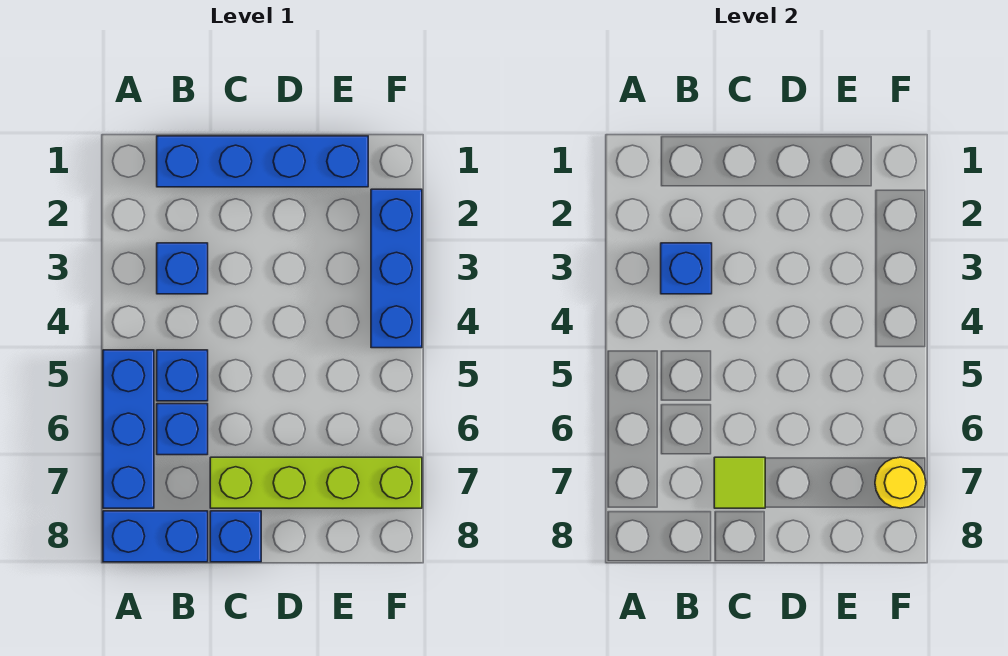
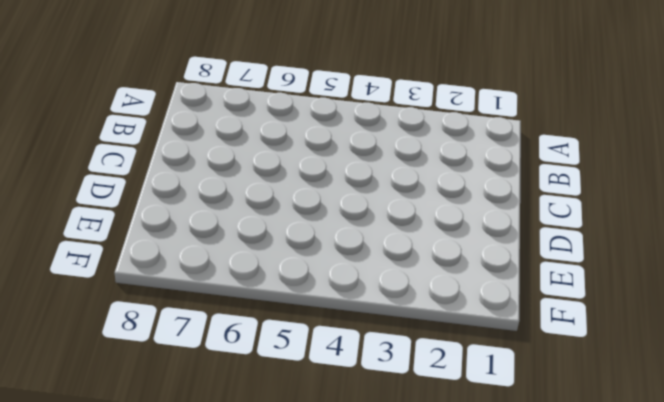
none -> blue brick A5:A7 level 1
none -> blue brick A8:B8 level 1
none -> blue brick B1:E1 level 1

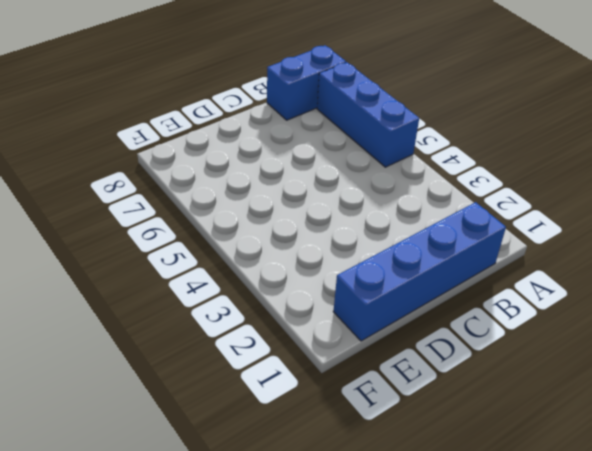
none -> blue brick B3 level 1
none -> blue brick B5 level 1
none -> blue brick B6 level 1

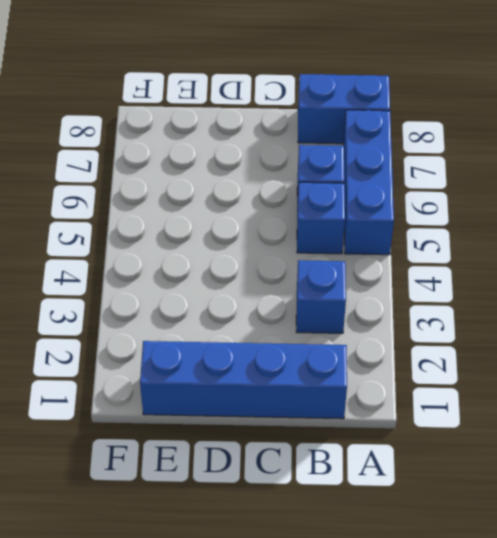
none -> lime brick C7:F7 level 1
none -> blue brick C8 level 1
none -> blue brick F2:F4 level 1

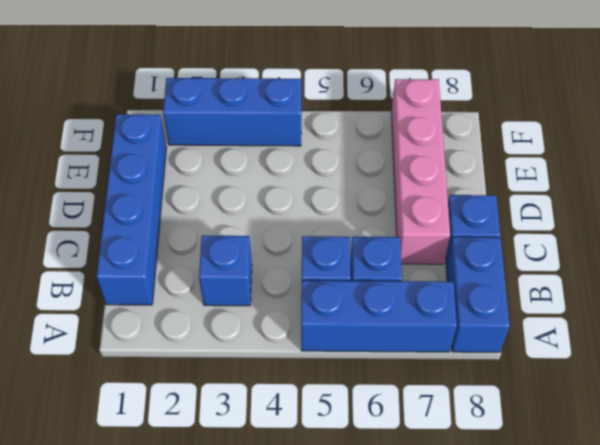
pink brick C7:F7 level 1 -> lime brick C7:F7 level 1
none -> blue brick B3 level 2
none -> lime tile C7 level 2
none -> yellow round brick F7 level 2

